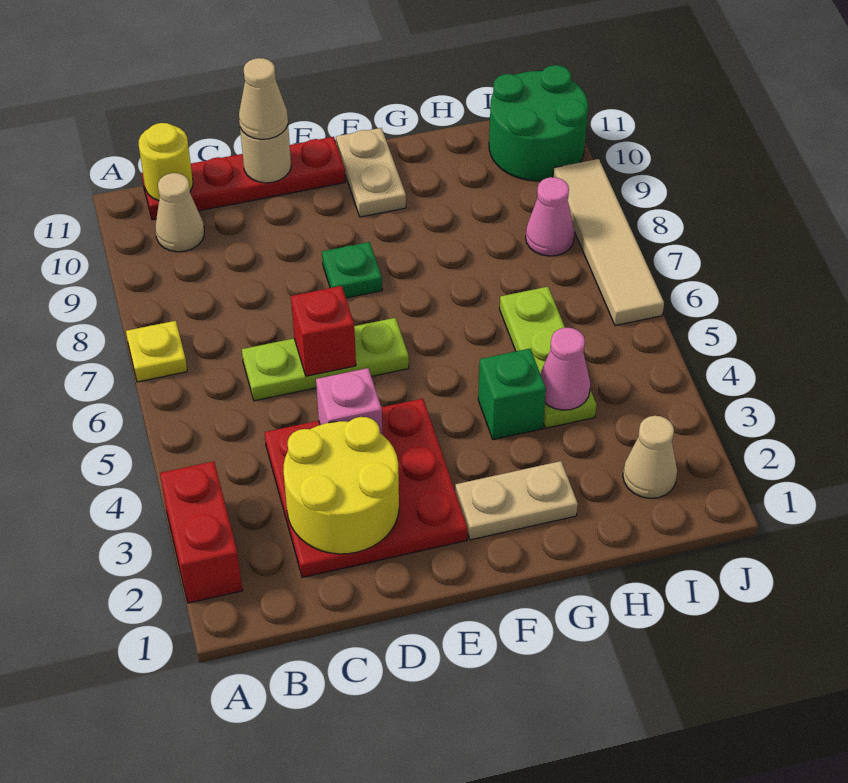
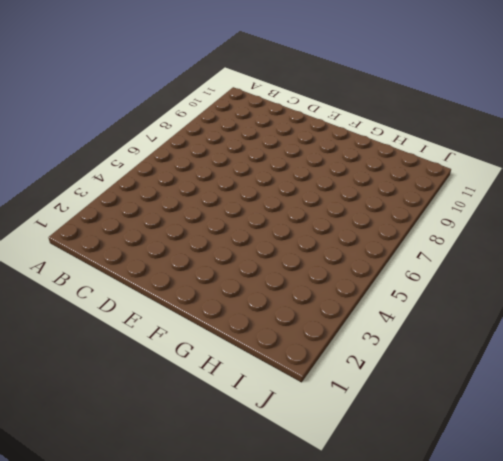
none -> red brick A2:A3 level 1
none -> yellow plate A7 level 1
none -> tan cone B10 level 1

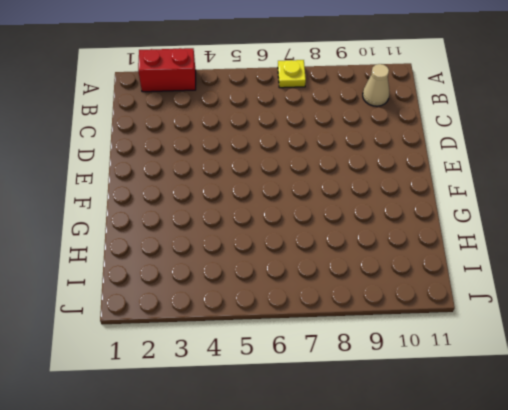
none -> red plate B11:E11 level 1
none -> red plate C2:E4 level 1
none -> lime plate C6:E6 level 1

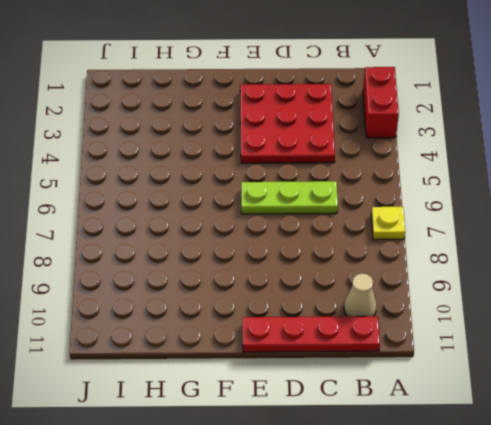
none -> green plate E8 level 1
none -> tan plate F2:G2 level 1
none -> tan plate F10:F11 level 1

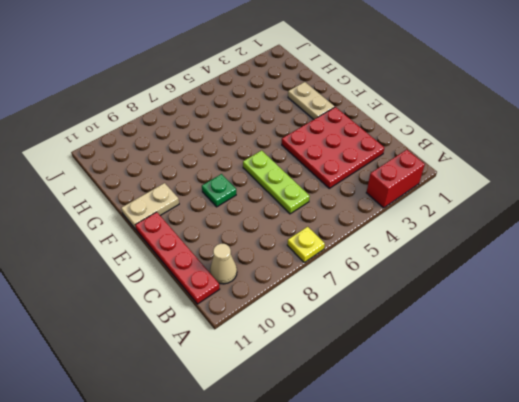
none -> green brick G4 level 1
none -> lime plate H4:H6 level 1
none -> tan cone I2 level 1

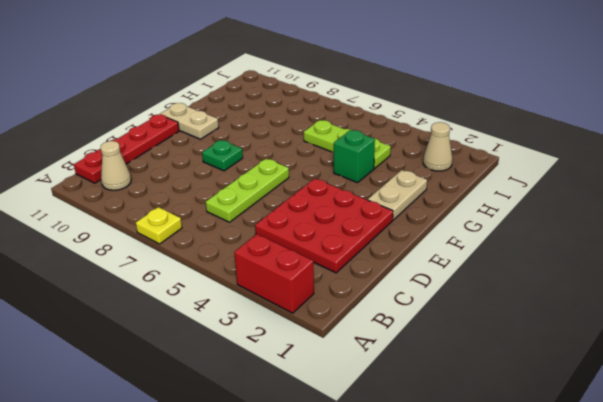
none -> pink cone I8 level 1
none -> green round brick I10:J11 level 1
none -> tan tile J6:J9 level 1

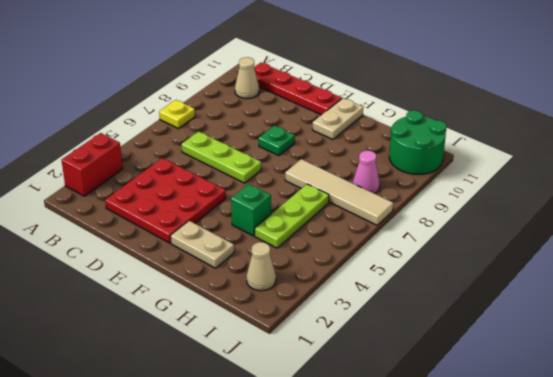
tan tile G7:J7 level 1 -> tan tile J6:J9 level 1
none -> yellow round brick B11 level 2
none -> yellow round brick C2:D3 level 2
none -> pink brick D4 level 2

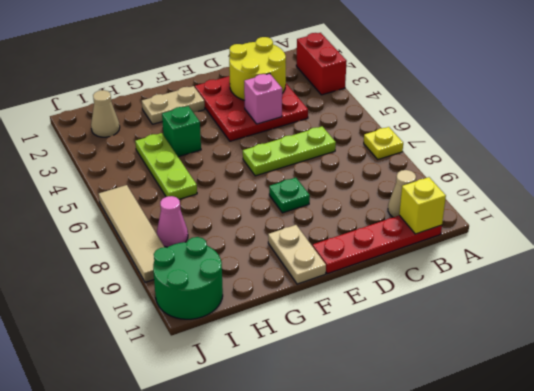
yellow brick B11 level 2 -> yellow round brick B11 level 2
none -> red brick D6 level 2
none -> tan round brick D11 level 2
none -> pink cone H4 level 2

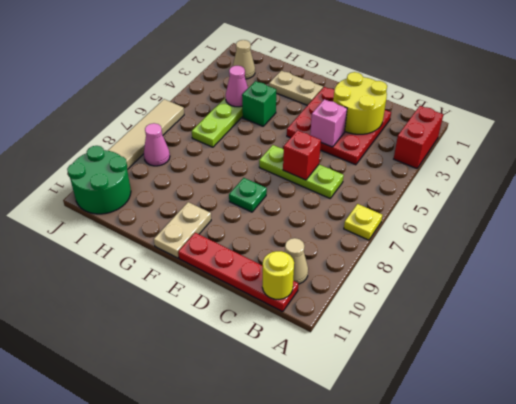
none -> tan round brick D11 level 2
none -> tan cone D11 level 3

